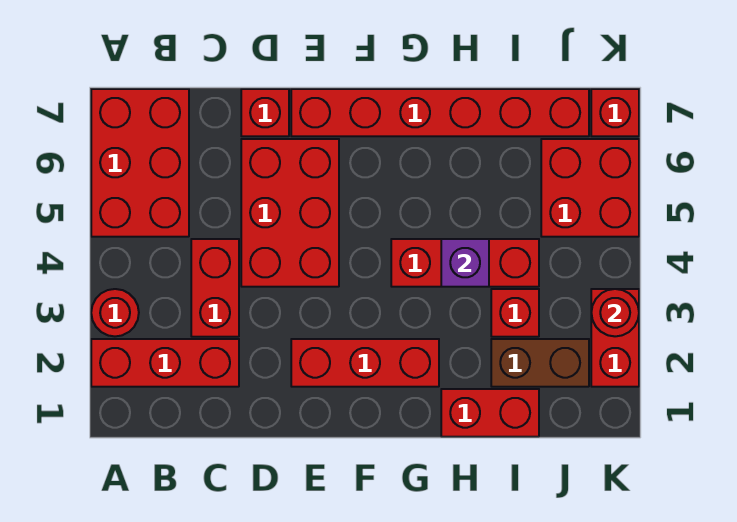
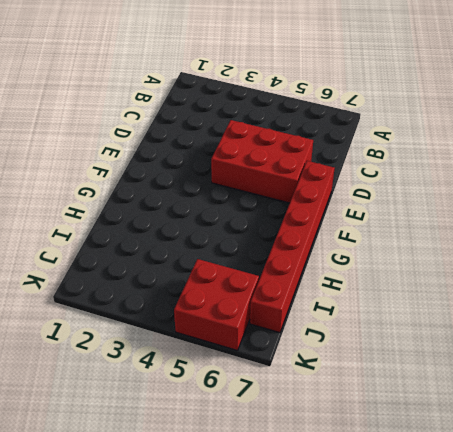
none -> red brick A2:C2 level 1
none -> red round brick A3 level 1
none -> red brick A5:B7 level 1

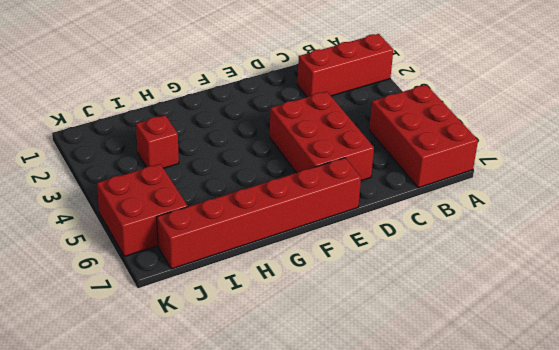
none -> red round brick A3 level 1
none -> red brick C3:C4 level 1
none -> red brick D7 level 1

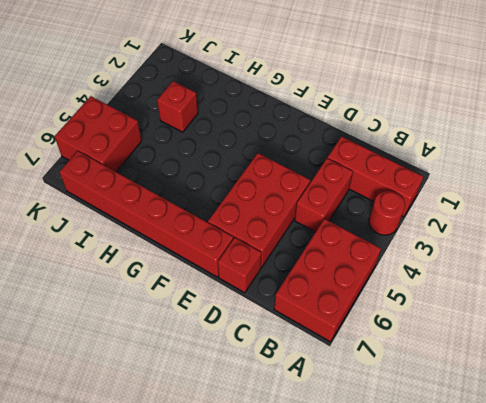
none -> red brick E2:G2 level 1
none -> red brick G4:I4 level 1
none -> red brick H1:I1 level 1

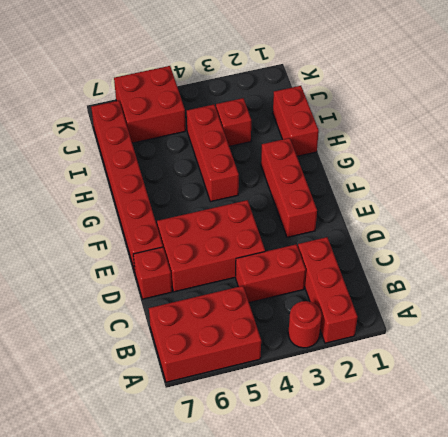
none -> brown brick I2:J2 level 1
none -> red brick K2:K3 level 1
none -> red brick K7 level 1

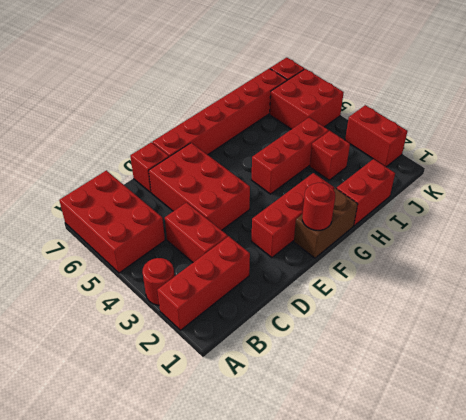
brown brick F1:G1 level 1 -> brown brick I2:J2 level 1
red round brick F1 level 2 -> red round brick K3 level 2
none -> purple brick H4 level 2

